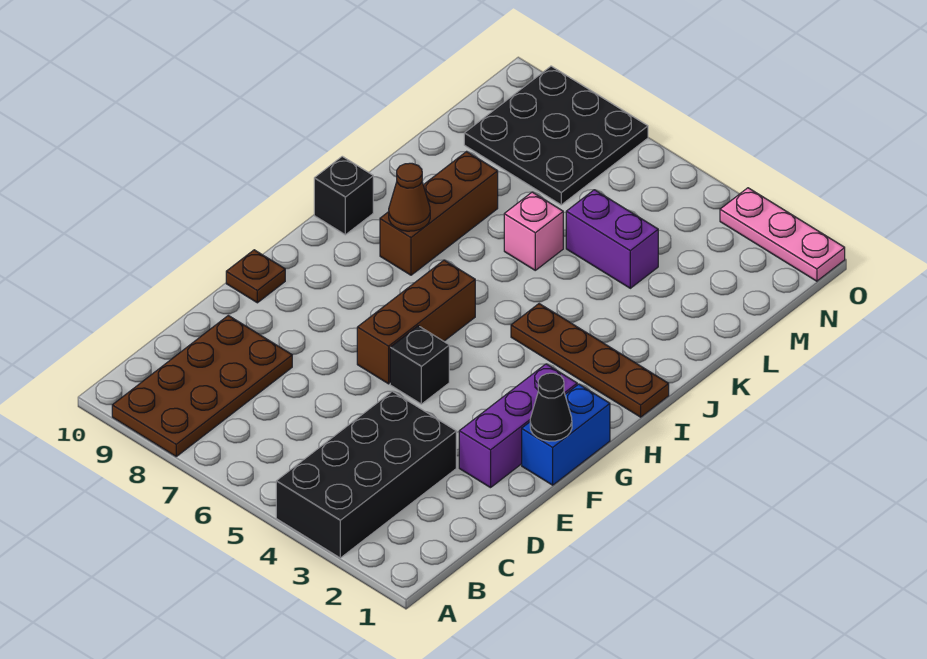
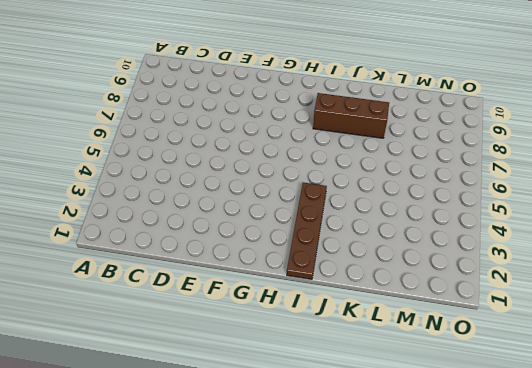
none -> black brick A3:D4 level 1
none -> brown plate A8:D9 level 1
none -> purple brick E2:G2 level 1

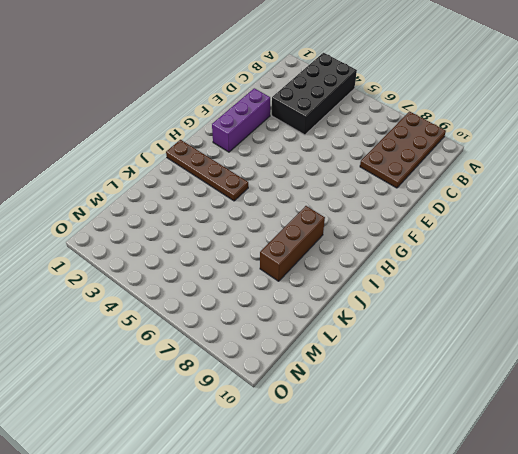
none -> blue brick F1:G1 level 1
none -> black brick F5 level 1
none -> brown brick F6:H6 level 1

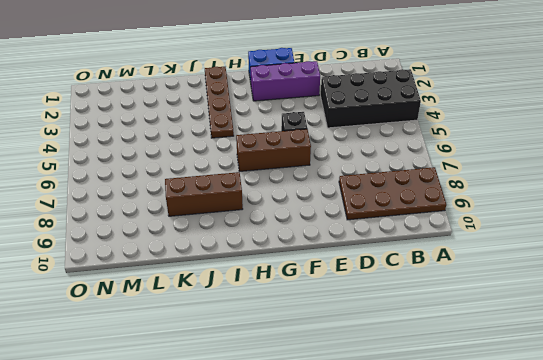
none -> brown plate F10 level 1
none -> black brick I10 level 1
none -> pink brick K6 level 1

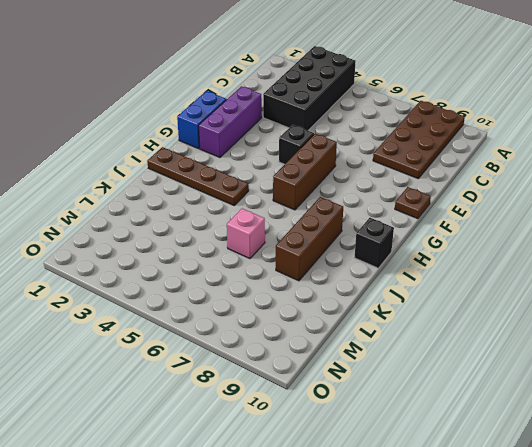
none -> purple brick L4:L5 level 1
none -> black plate M7:O9 level 1
none -> pink plate O1:O3 level 1

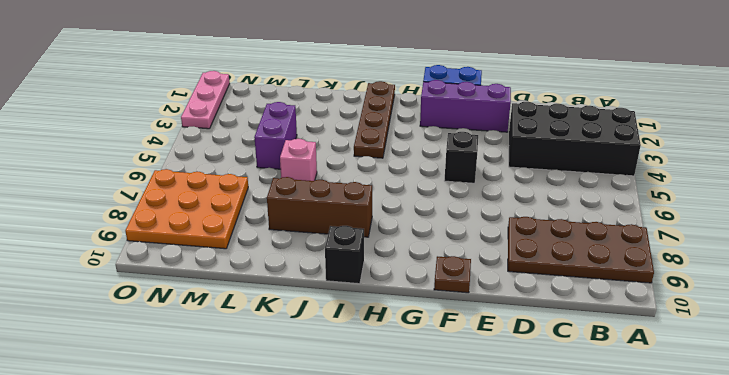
orange plate M7:O9 level 1 -> black plate M7:O9 level 1
none -> brown brick F6:H6 level 1
none -> black cone F1 level 2
none -> brown cone I8 level 2

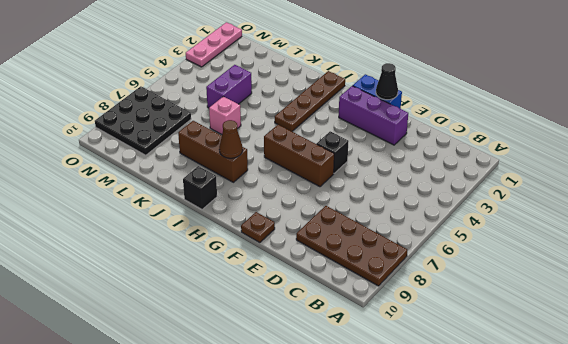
none -> black brick A3:D4 level 1

